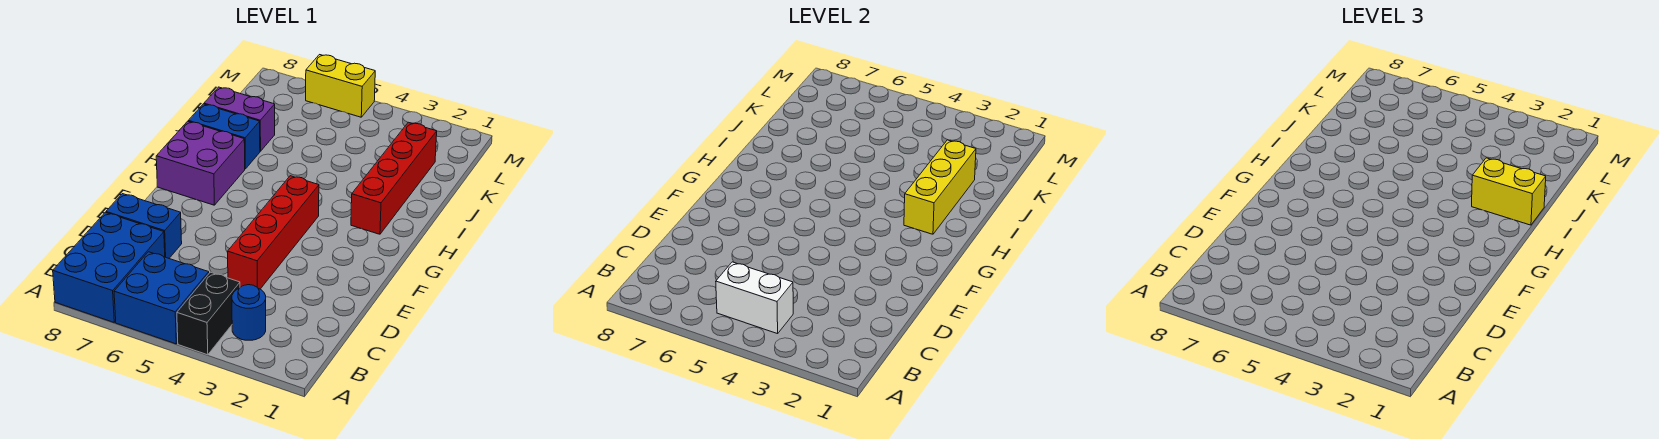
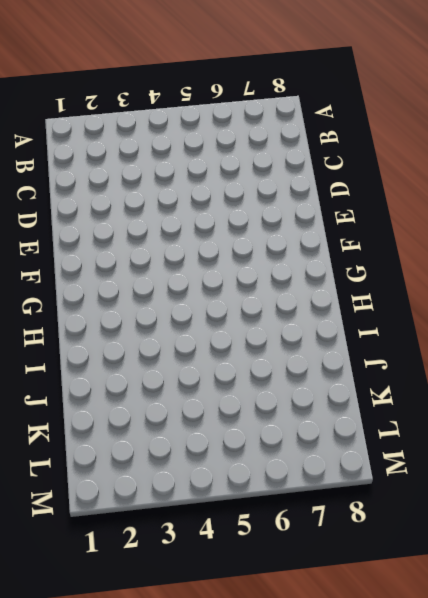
none -> black brick A4:B4 level 1
none -> blue brick A5:B6 level 1
none -> blue brick A7:C8 level 1

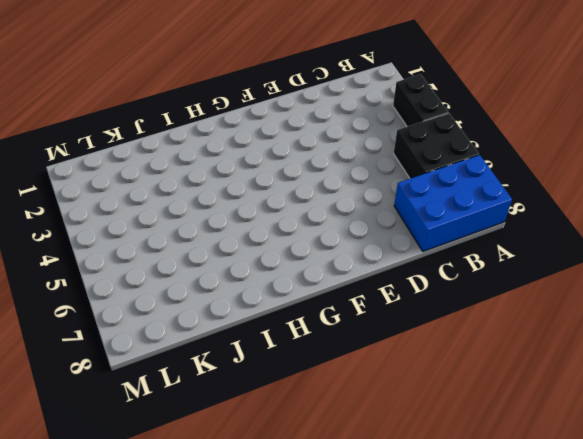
black brick A3:A4 level 1 -> black brick A4:B4 level 1
black brick A5:B6 level 1 -> blue brick A5:B6 level 1
none -> blue round brick B3 level 1
none -> red brick D4:G4 level 1
none -> blue brick D7:D8 level 1

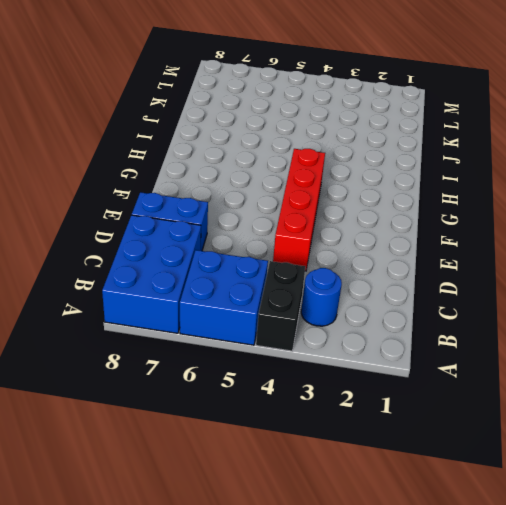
none -> purple brick G7:H8 level 1
none -> red brick H2:K2 level 1
none -> blue brick I7:I8 level 1

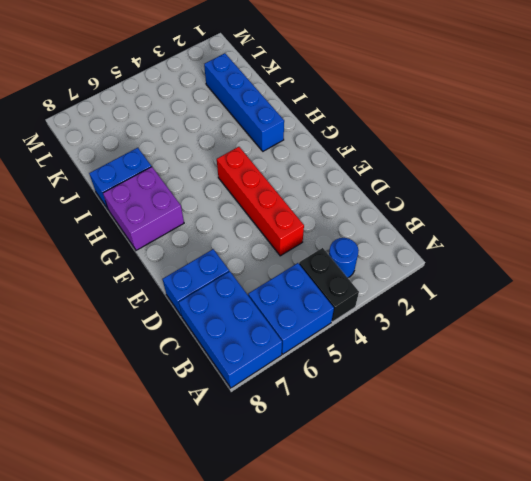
blue brick H2:K2 level 1 -> red brick H2:K2 level 1
none -> purple brick J7:J8 level 1
none -> yellow brick M5:M6 level 1
none -> white brick B4:B5 level 2

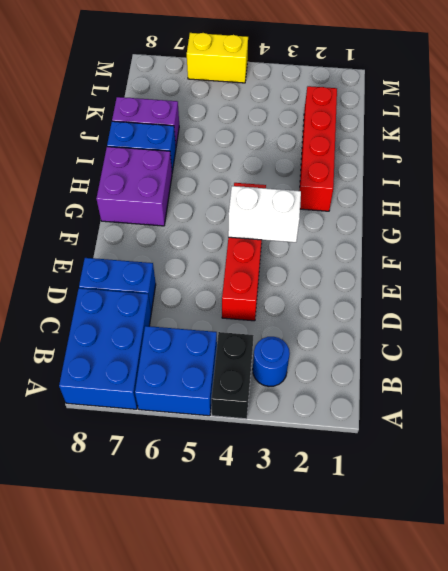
white brick F3:F4 level 2 -> white brick B4:B5 level 2
none -> yellow brick H2:J2 level 2
none -> yellow brick I1:I2 level 3

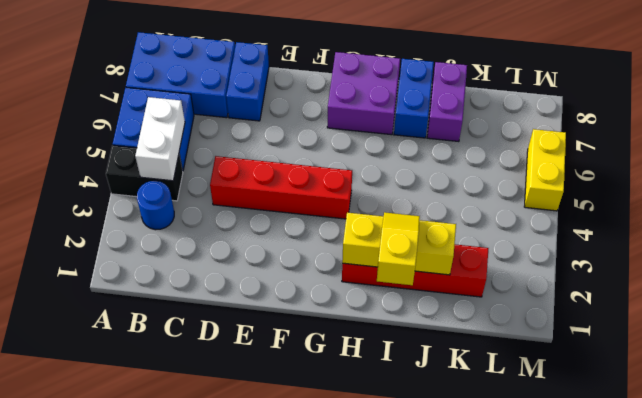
yellow slope I1:I2 level 3 top 1 -> yellow brick I1:I2 level 3

